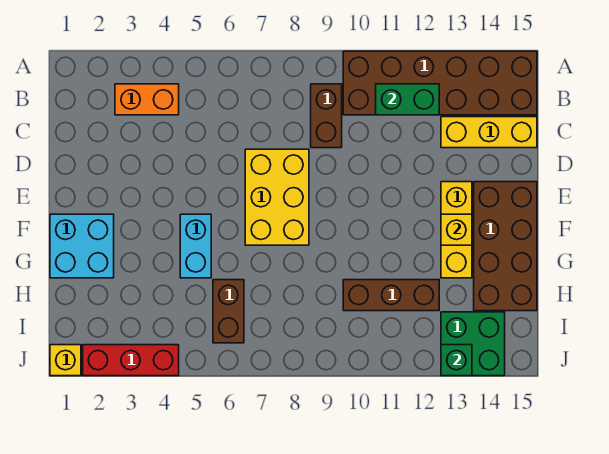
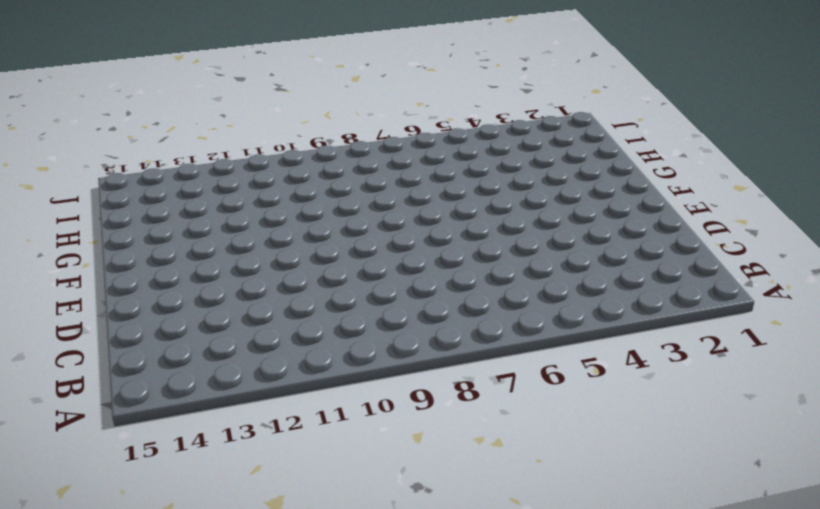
none -> brown brick A10:B15 level 1
none -> orange brick B3:B4 level 1
none -> brown brick B9:C9 level 1

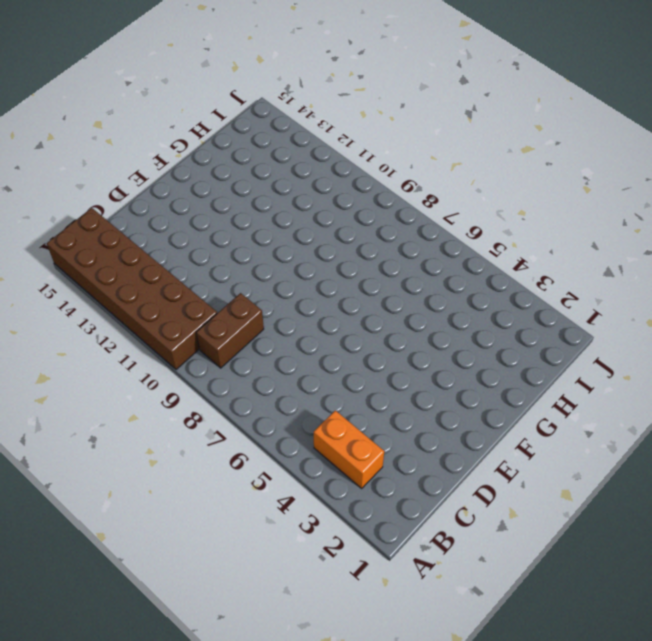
none -> yellow brick C13:C15 level 1
none -> yellow brick D7:F8 level 1
none -> yellow brick E13:G13 level 1

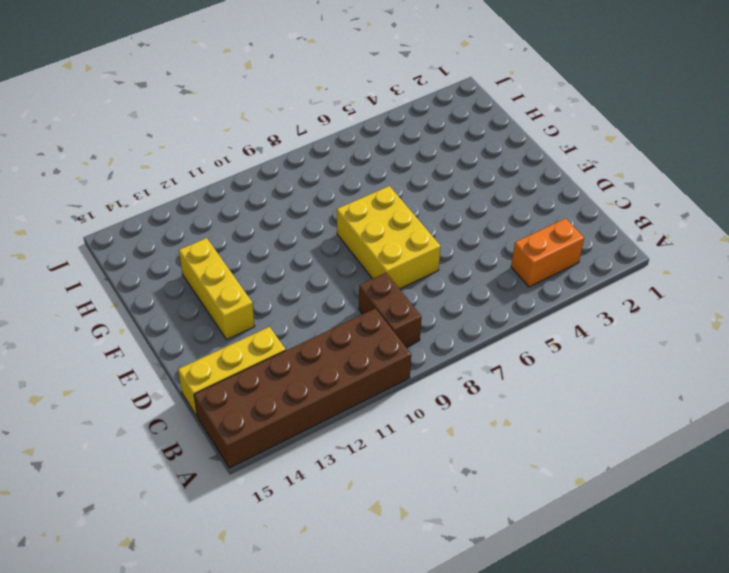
none -> brown brick E14:H15 level 1
none -> cyan brick F1:G2 level 1
none -> cyan brick F5:G5 level 1

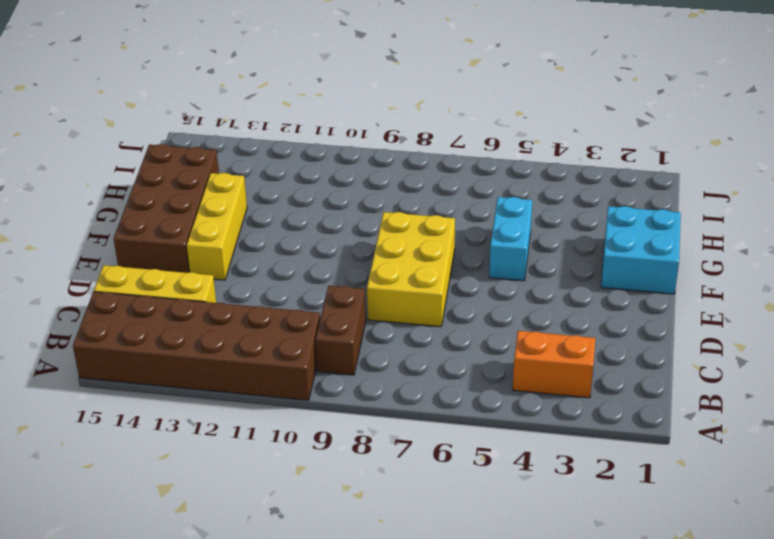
none -> brown brick H6:I6 level 1
none -> brown brick H10:H12 level 1
none -> green brick I13:J14 level 1

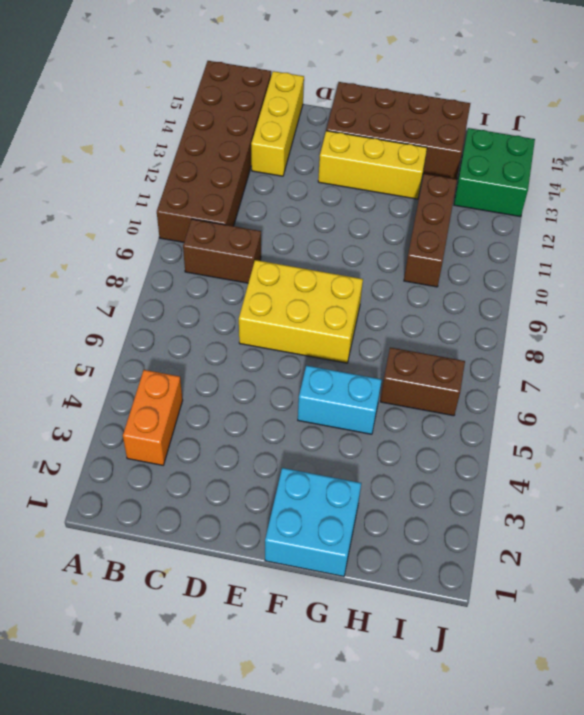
none -> yellow brick J1 level 1
none -> red brick J2:J4 level 1
none -> green brick B11:B12 level 2

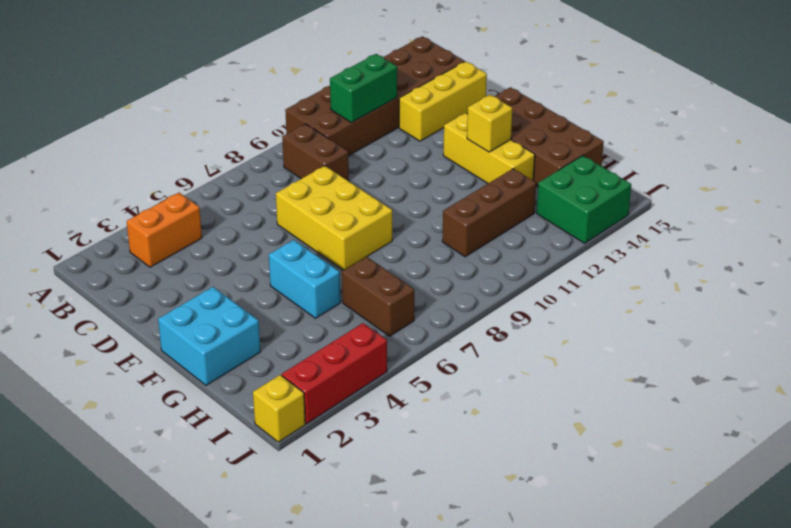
none -> green brick J13 level 2

